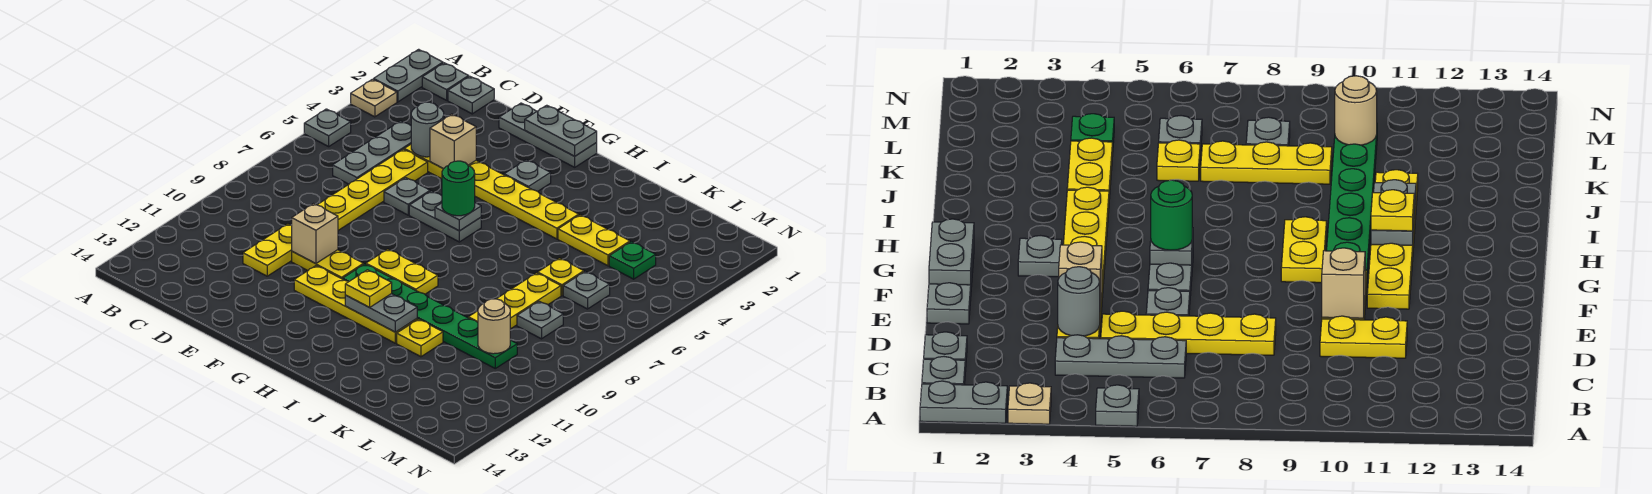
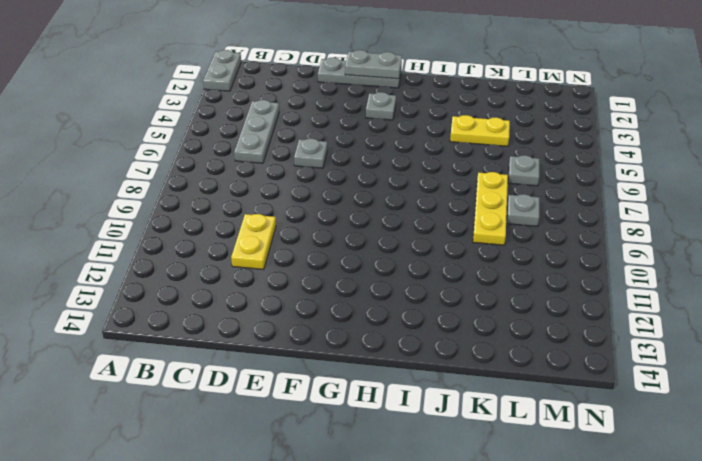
none -> tan plate A3 level 1
none -> grey plate A5 level 1
none -> grey plate B1 level 1
none -> grey plate C1 level 1

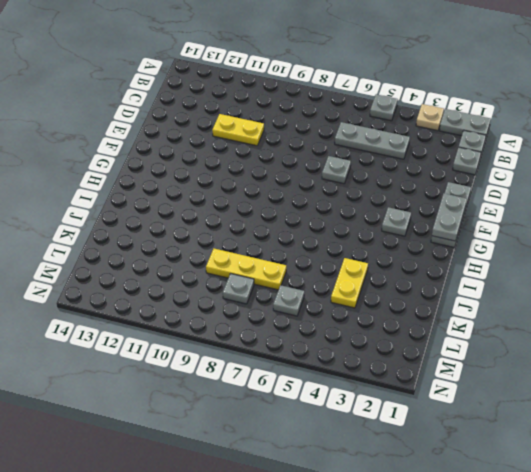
none -> yellow plate D4:I4 level 1
none -> yellow plate D5:D8 level 1
none -> yellow plate E10:F10 level 1
none -> grey plate F6:G6 level 1

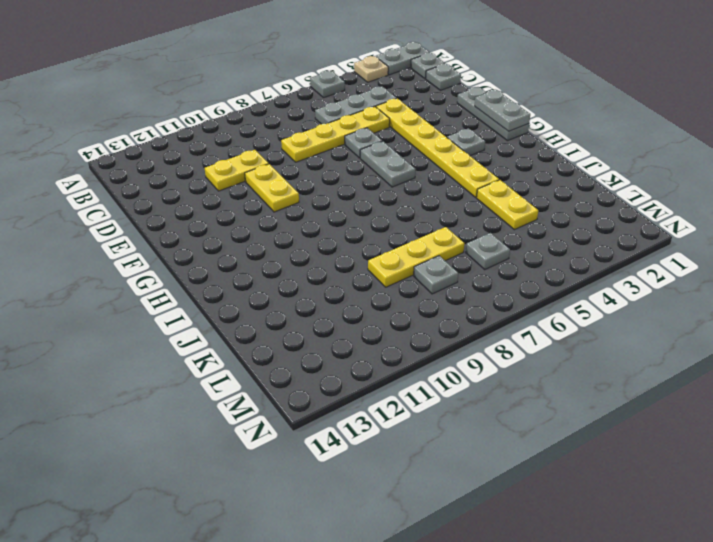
none -> yellow plate F11:I11 level 1
none -> yellow plate G9:H9 level 1
none -> green plate G10:L10 level 1
none -> yellow plate J11 level 1

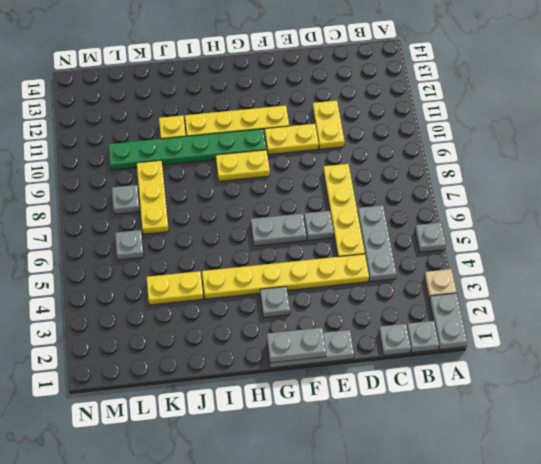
none -> yellow plate K6 level 1
none -> green plate L4 level 1
none -> grey round brick D4 level 2
none -> tan brick E4 level 2

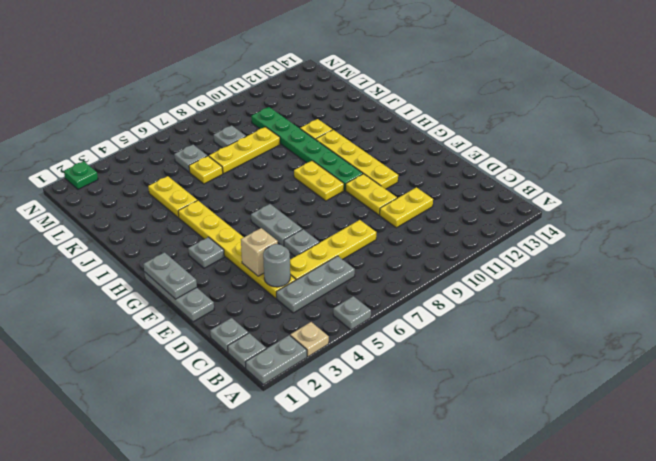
green plate N2 level 1 -> green plate L4 level 1
none -> tan brick E10 level 2
none -> grey plate G6 level 2
none -> grey plate H11:I11 level 2
none -> tan round brick L10 level 2

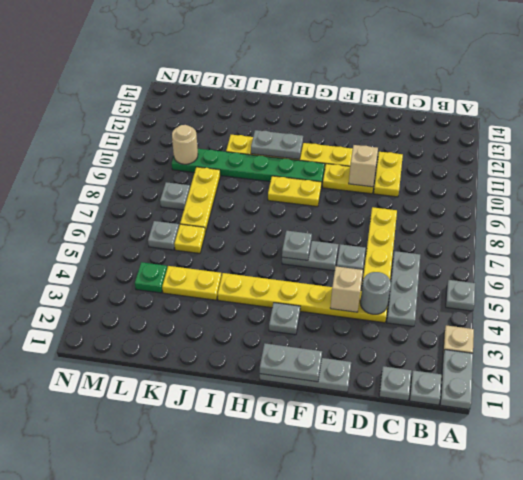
none -> green round brick G6 level 3
none -> yellow plate H11 level 3

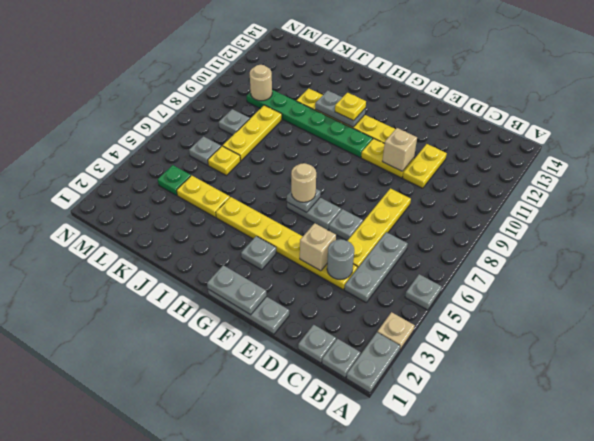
tan round brick G6 level 3 -> green round brick G6 level 3
none -> yellow plate G9:H9 level 1

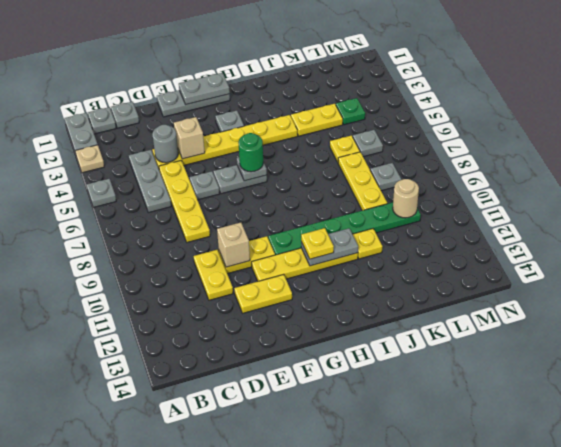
yellow plate E12:F12 level 1 -> yellow plate G9:H9 level 1

